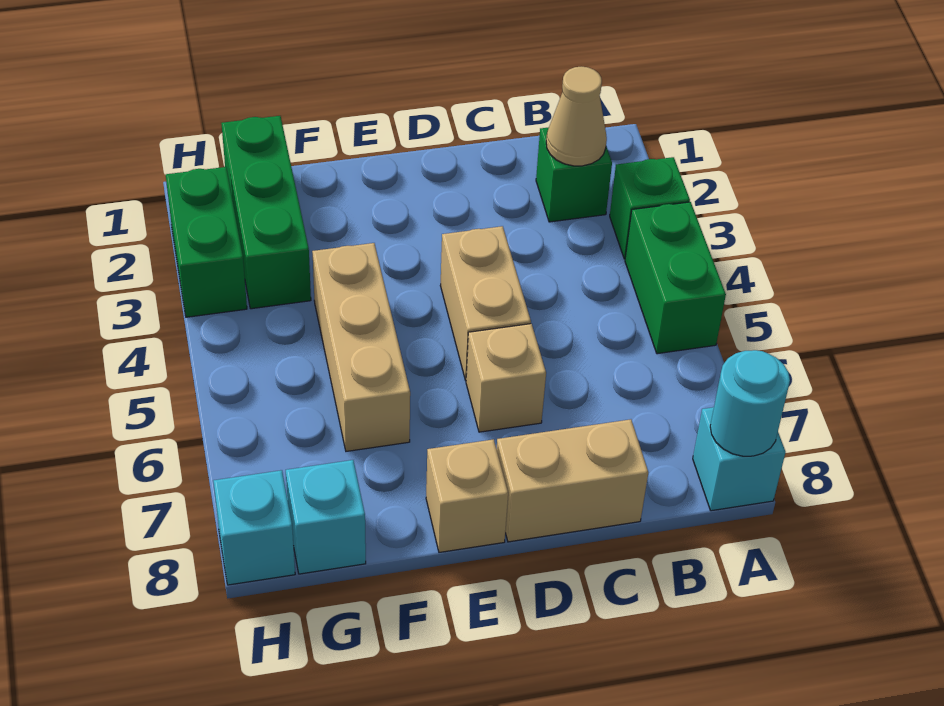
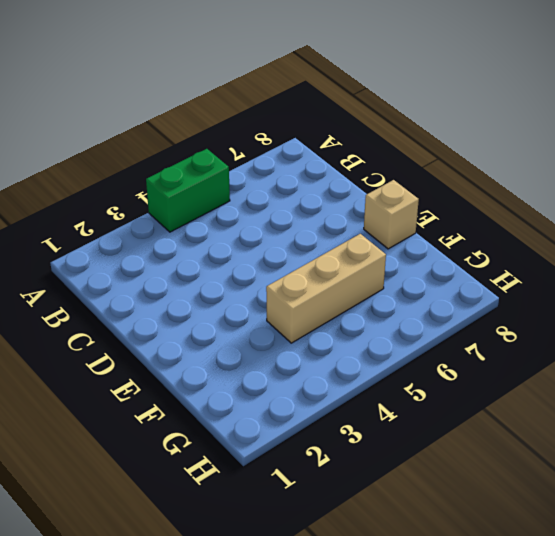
none -> green brick A3 level 1
none -> cyan brick A8 level 1
none -> green brick B2 level 1

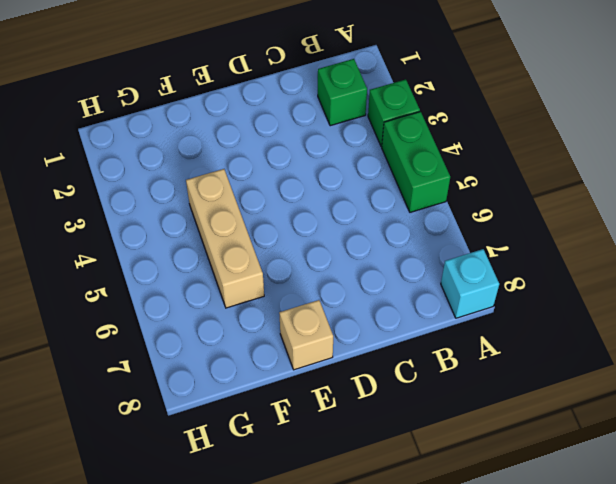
none -> tan brick C8:D8 level 1
none -> tan brick D4:D5 level 1
none -> tan brick D6 level 1

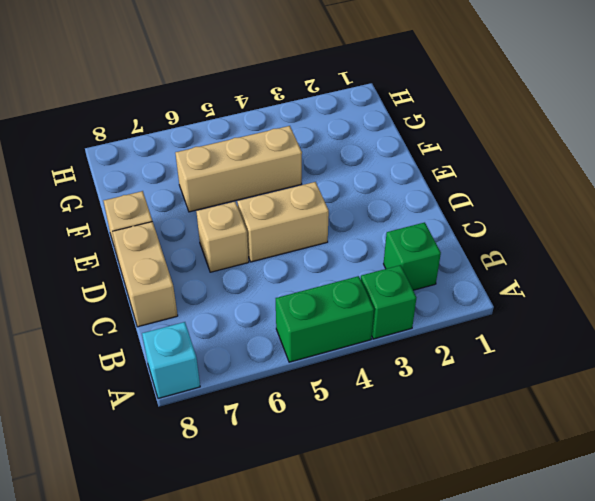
none -> green brick G1:G3 level 1
none -> cyan brick G8 level 1
none -> green brick H2:H3 level 1

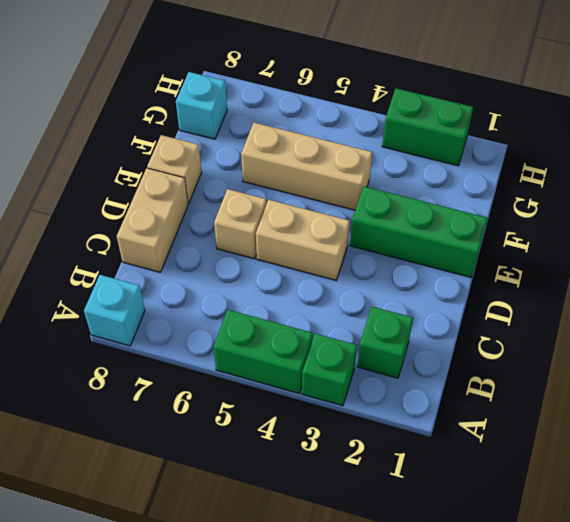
green brick E1:E3 level 1 -> green brick G1:G3 level 1
none -> cyan brick H8 level 1
none -> cyan round brick A8 level 2
none -> tan cone B2 level 2

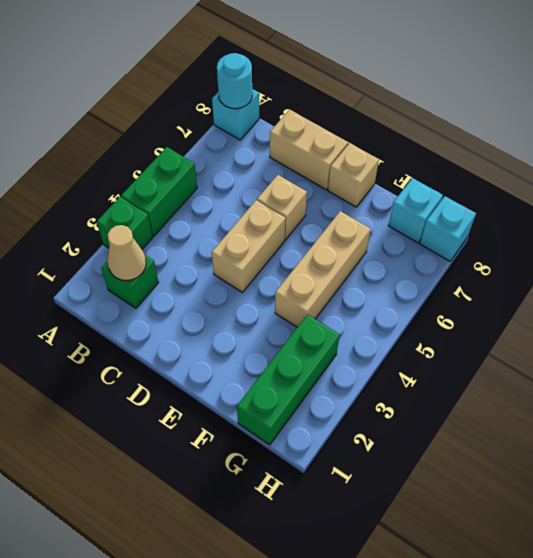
none -> green brick H2:H3 level 1

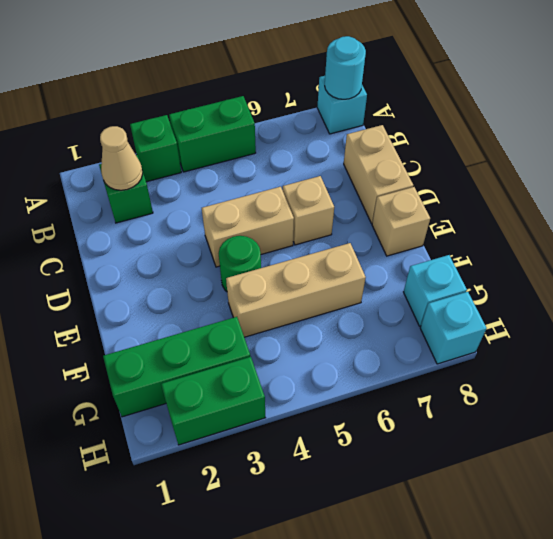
green round brick E4 level 1 -> none

